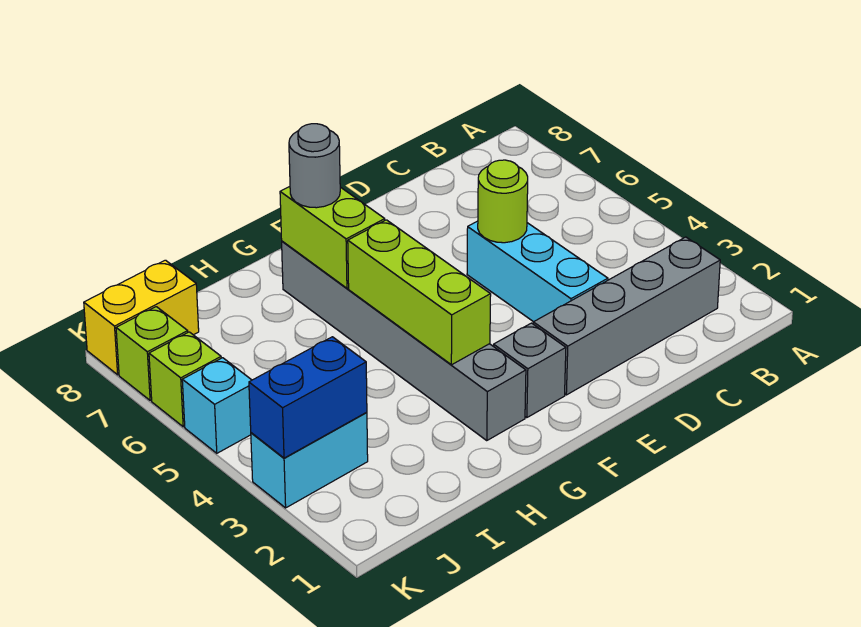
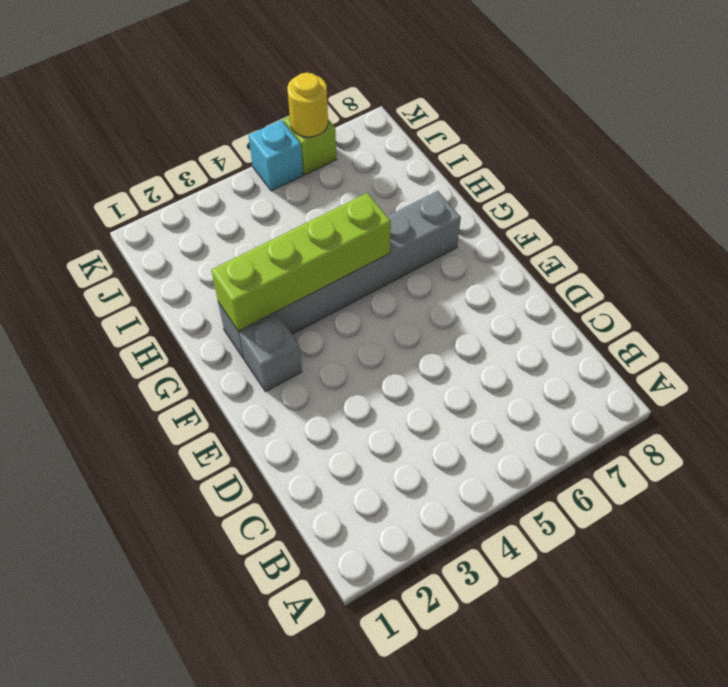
lime brick G2:G5 level 2 -> lime brick G3:G5 level 2
yellow round brick K6 level 2 -> none
none -> grey brick B2:E2 level 1
none -> cyan brick D3:D5 level 1
none -> cyan brick J3:K3 level 1

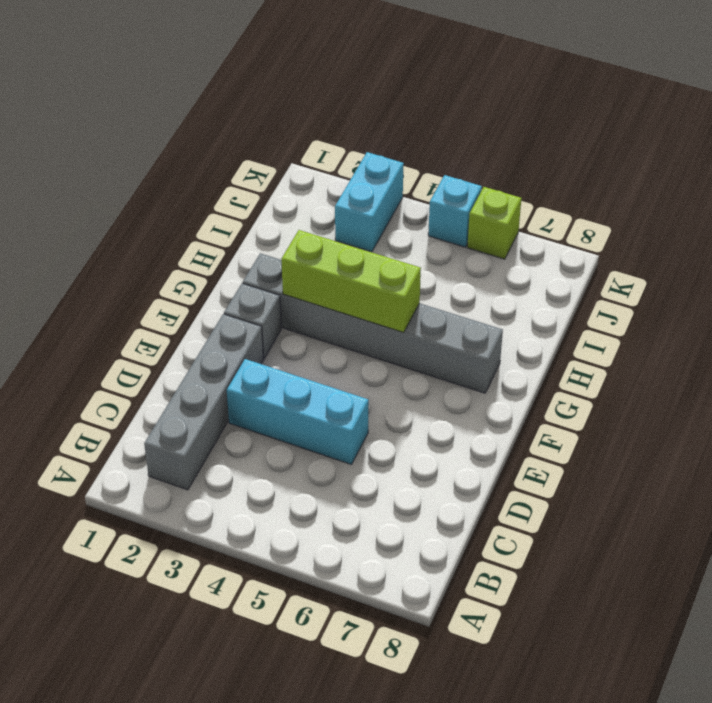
none -> yellow brick J8:K8 level 1
none -> lime brick K7 level 1
none -> lime round brick D5 level 2

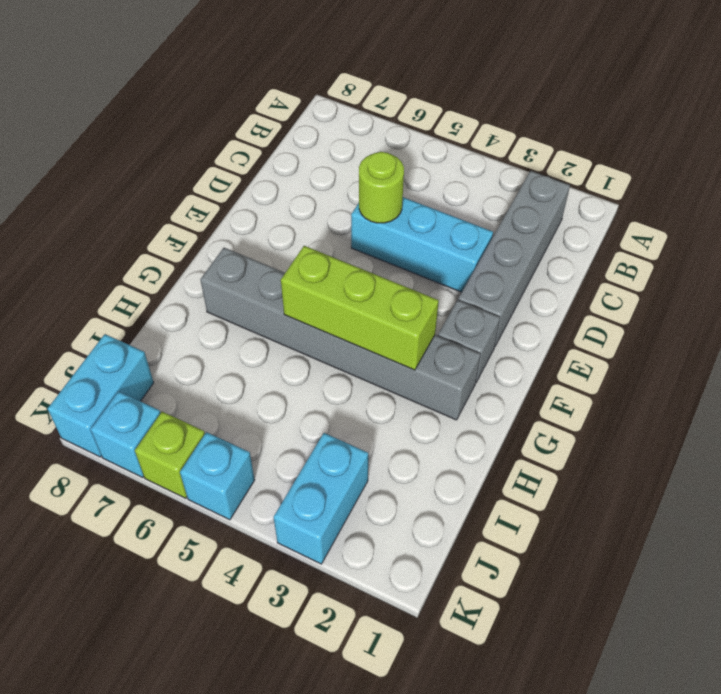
cyan brick J8:K8 level 1 -> yellow brick J8:K8 level 1
cyan brick K7 level 1 -> lime brick K7 level 1
none -> lime brick G6:G7 level 2
none -> blue brick J3:K3 level 2
none -> grey round brick G7 level 3

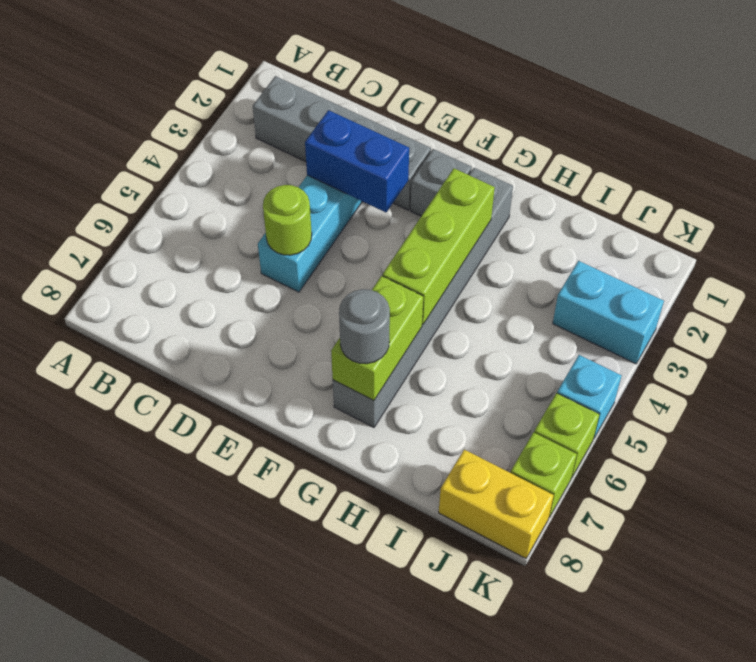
blue brick D3:E3 level 2 -> blue brick J3:K3 level 2

